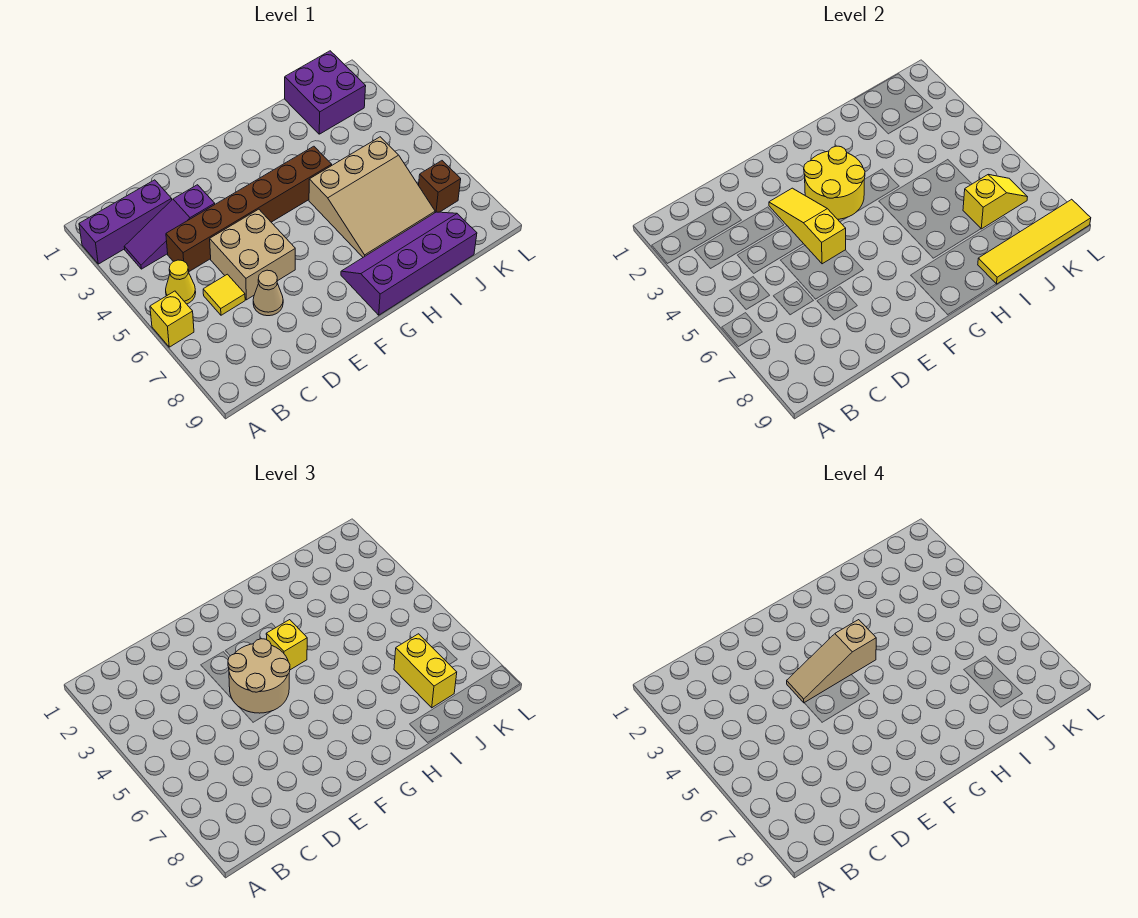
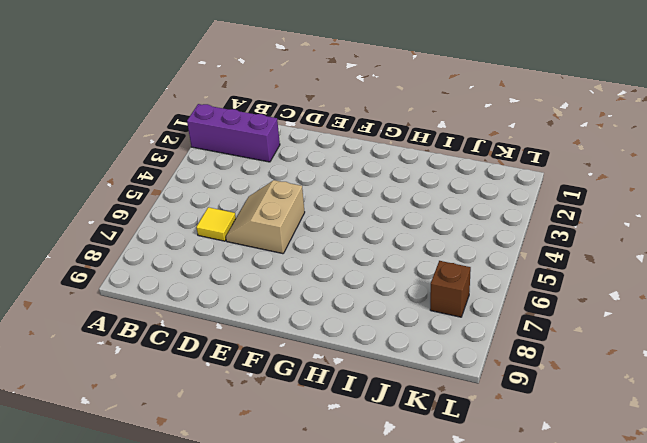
tan slope D5:E6 level 1 top E -> tan brick D5:E6 level 1
none -> yellow brick A6 level 1
none -> purple slope B3:D3 level 1 top D
none -> yellow cone B5 level 1

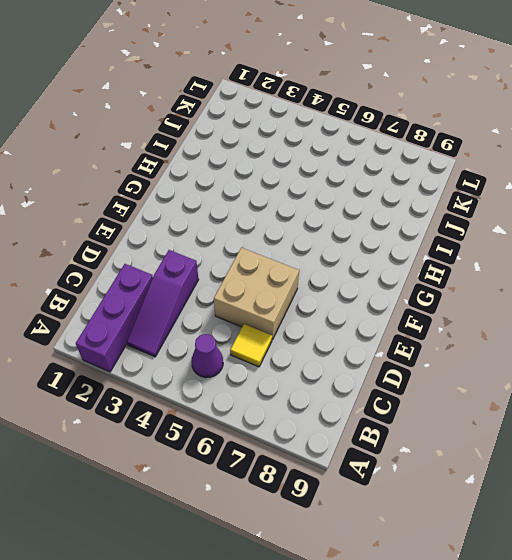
purple cone B5 level 1 -> yellow cone B5 level 1
none -> yellow brick A6 level 1
none -> brown brick C4:H4 level 1
none -> tan cone D7 level 1

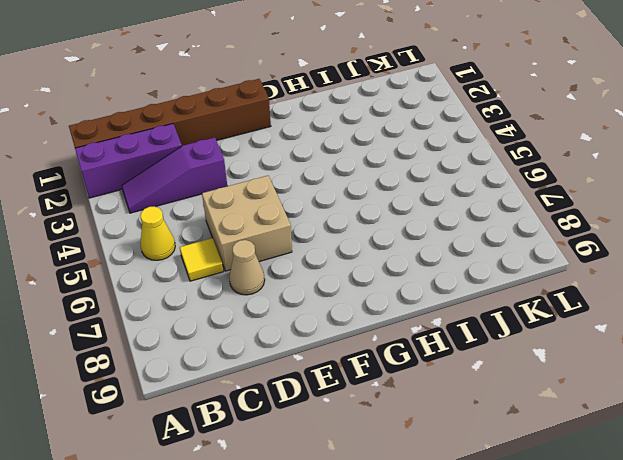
brown brick A1:F1 level 1 -> brown brick C4:H4 level 1
none -> yellow brick A6 level 1
none -> purple slope G8:J9 level 1 top 9
none -> tan slope H5:J7 level 1 top 5

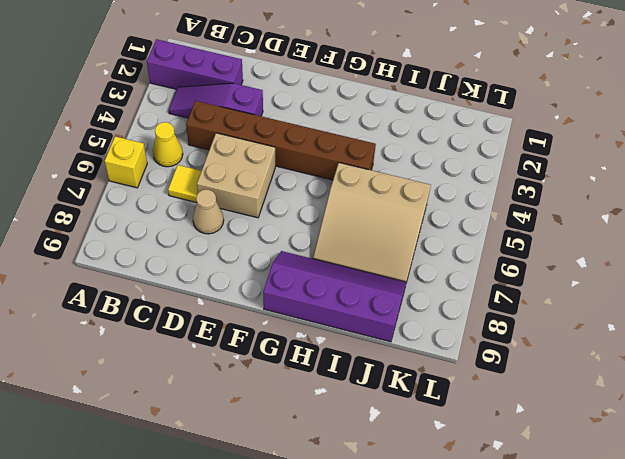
none -> purple brick J1:K2 level 1
none -> brown brick K7 level 1
none -> yellow slope E3:E5 level 2 top 5

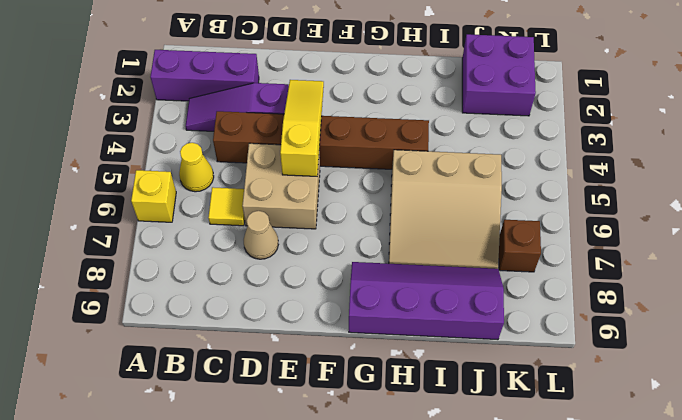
none -> yellow round brick F3:G4 level 2
none -> yellow tile I9:L9 level 2
none -> yellow slope J7:K7 level 2 top J

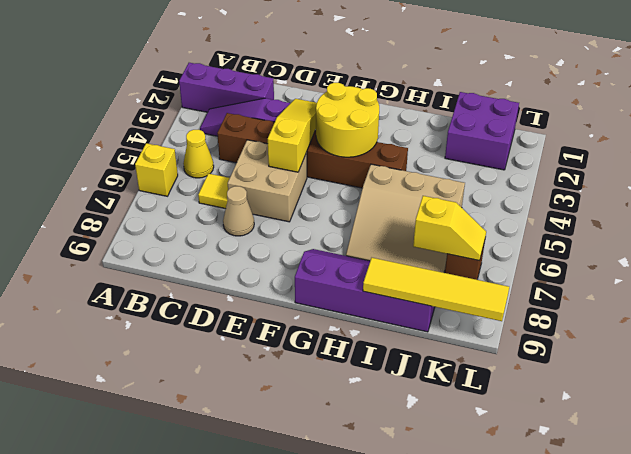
none -> tan round brick E4:F5 level 3
none -> yellow brick G4 level 3
none -> yellow brick J7:J8 level 3

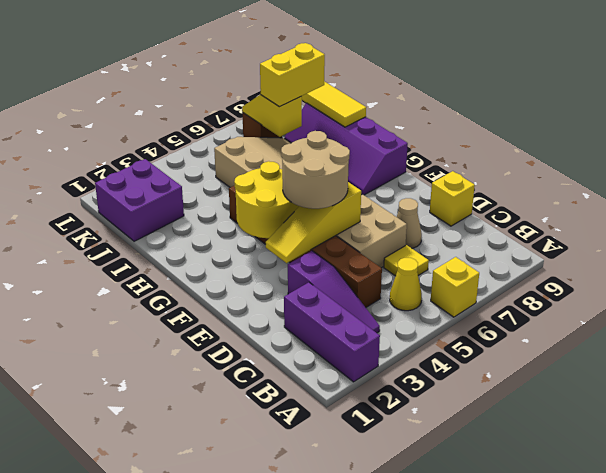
yellow brick D9 level 1 -> yellow brick G4 level 3
none -> tan slope E4:G4 level 4 top G

